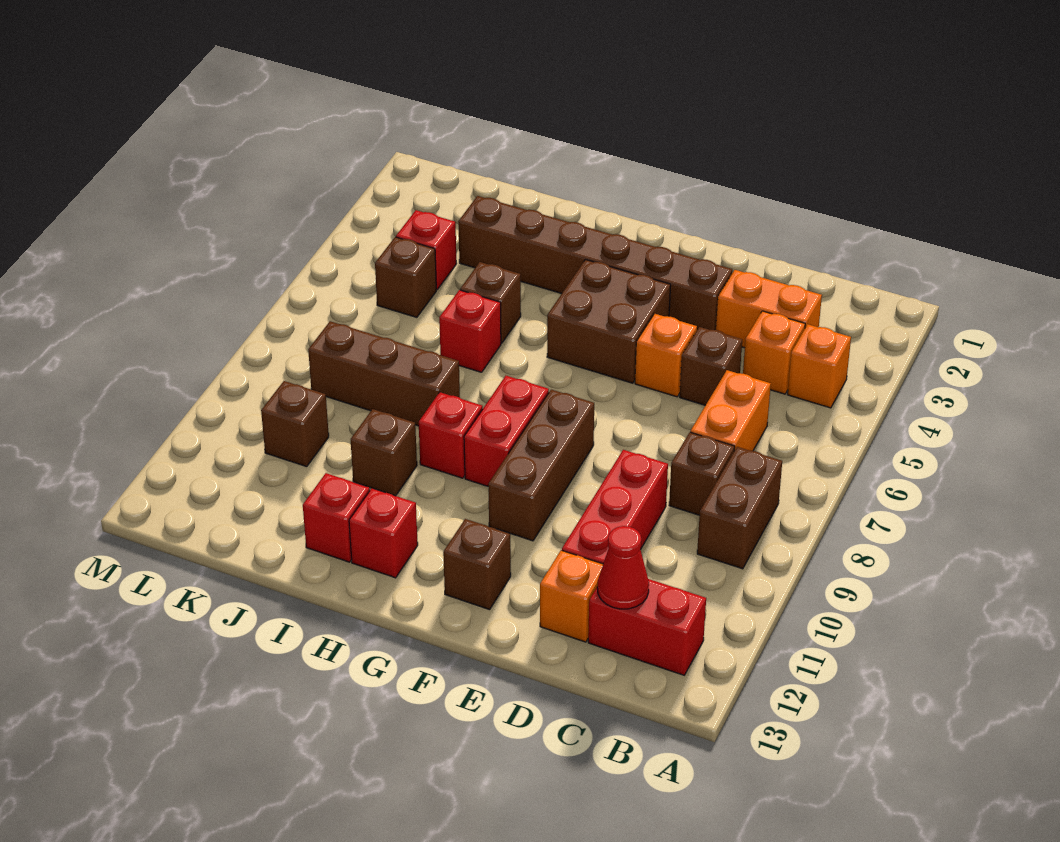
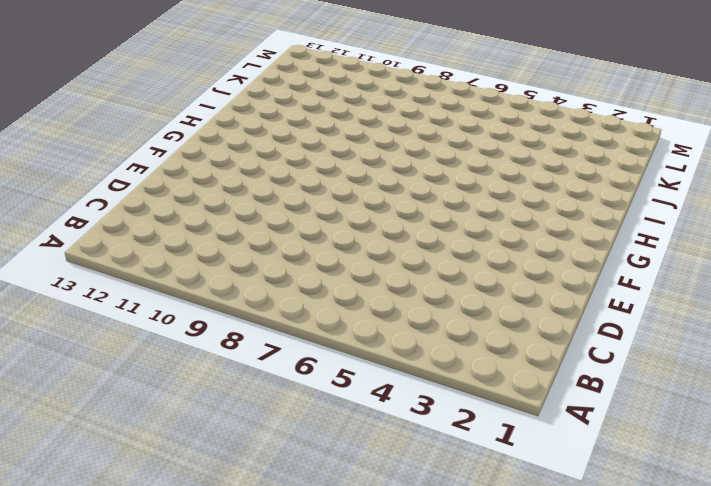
none -> orange brick B4 level 1
none -> brown brick B8:B9 level 1
none -> red brick B12:C12 level 1

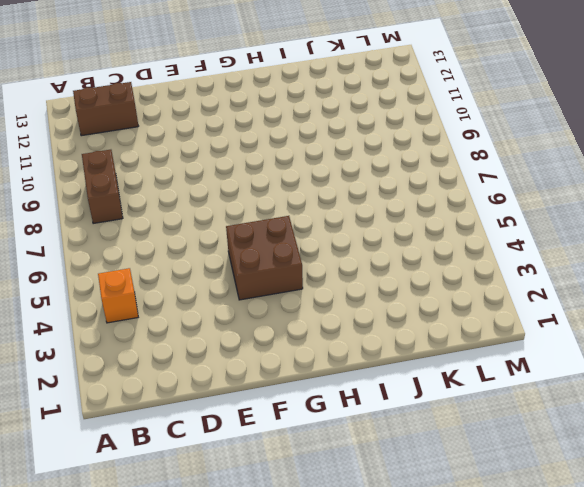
brown brick B12:C12 level 1 -> red brick B12:C12 level 1
none -> orange brick C3:D3 level 1
none -> orange brick C4 level 1
none -> orange brick C6:C7 level 1

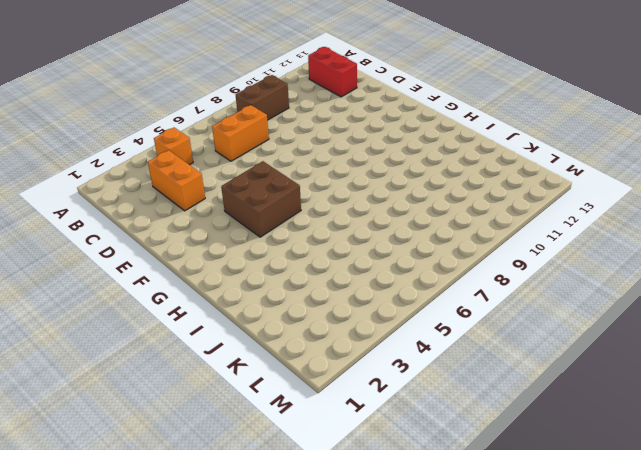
none -> orange brick C4 level 1
none -> brown brick C8 level 1
none -> brown brick D5 level 1

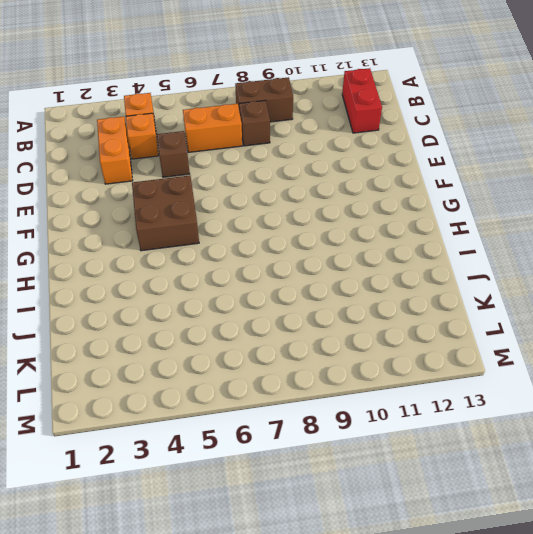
none -> red brick D9:D11 level 1
none -> orange brick D12 level 1
none -> brown brick E3:J3 level 1

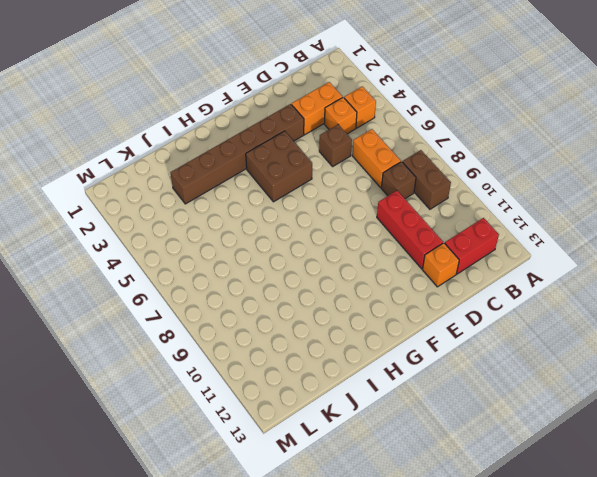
none -> orange brick E5 level 1
none -> brown brick F8:F10 level 1
none -> brown brick F12 level 1

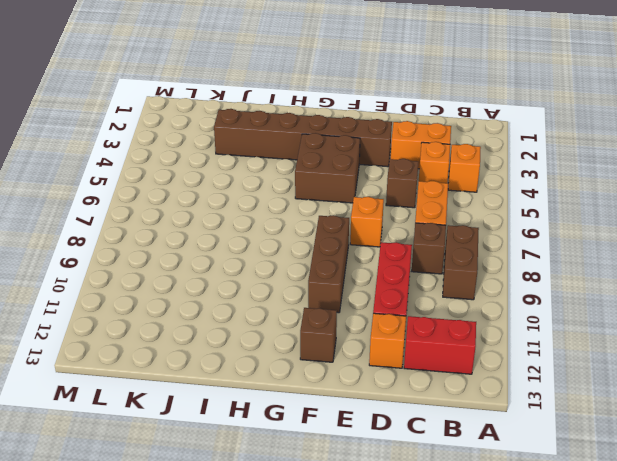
orange brick E7 level 1 -> orange brick E5 level 1
none -> red brick G8:G9 level 1
none -> red brick H9 level 1
none -> red brick H12 level 1

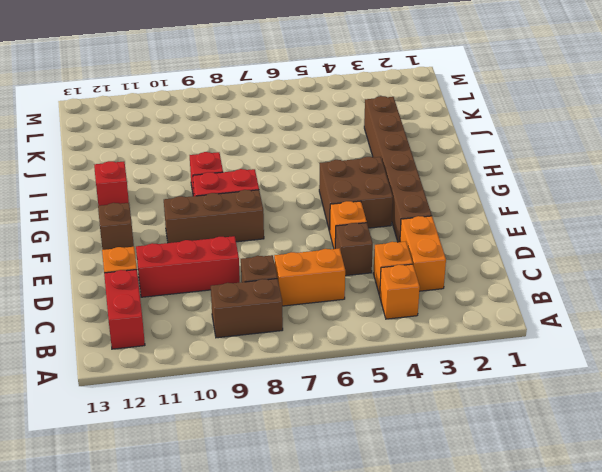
none -> brown brick I5 level 1
none -> red brick I6 level 1
none -> brown brick I8:K8 level 1

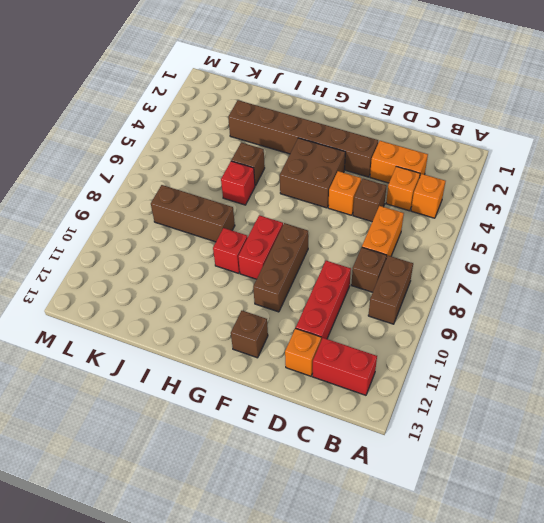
none -> red brick H12 level 1
none -> brown brick I10 level 1
none -> red brick I12 level 1

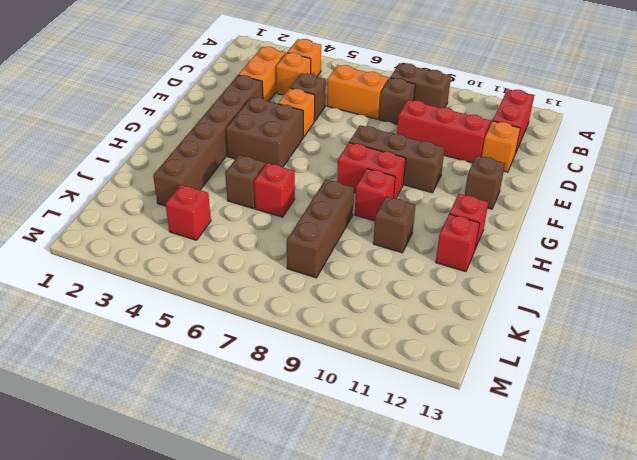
none -> brown brick K5 level 1
none -> brown brick K10 level 1
none -> red cone C12 level 2

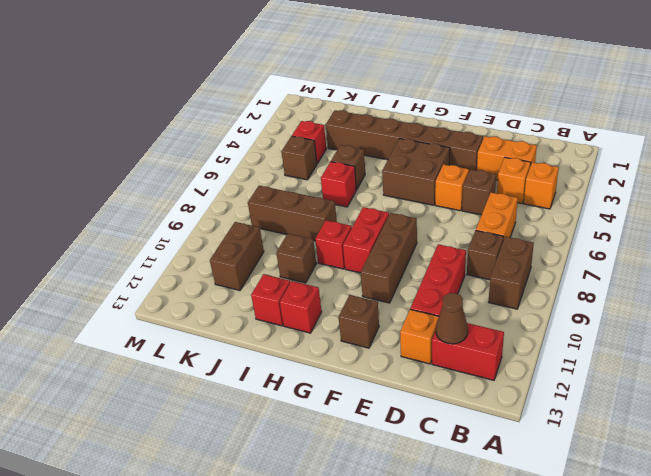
brown cone C12 level 2 -> red cone C12 level 2
brown brick K10:K11 level 1 -> brown brick K10 level 1

